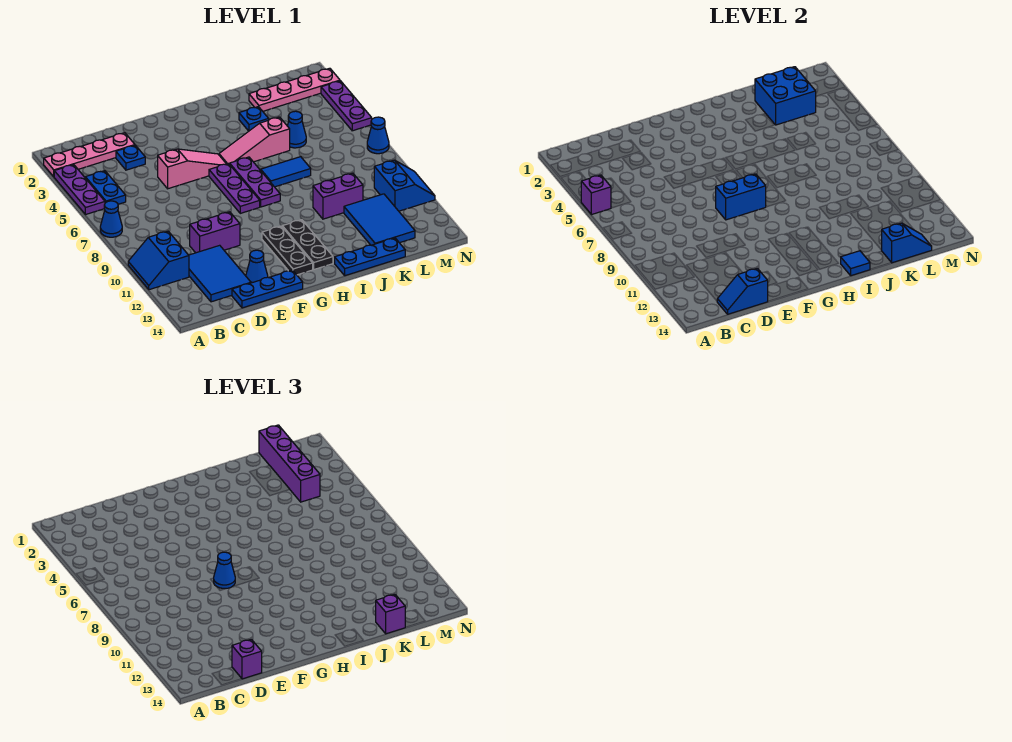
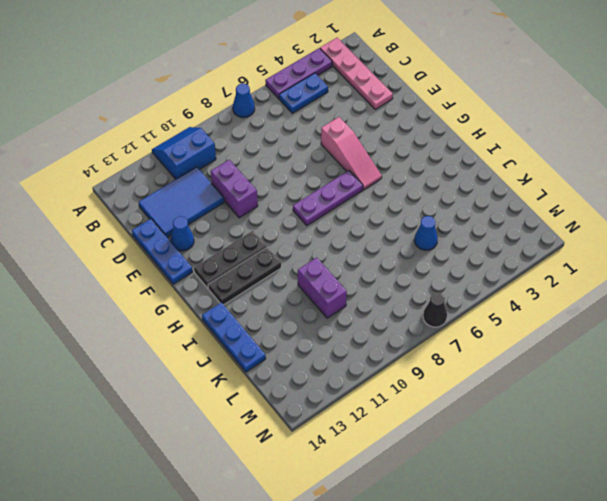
black cone N7 level 1 -> blue cone N7 level 1
none -> blue plate D3 level 1
none -> pink slope H5:J5 level 1 top J
none -> purple plate H6:H8 level 1
none -> blue tile I7:J7 level 1

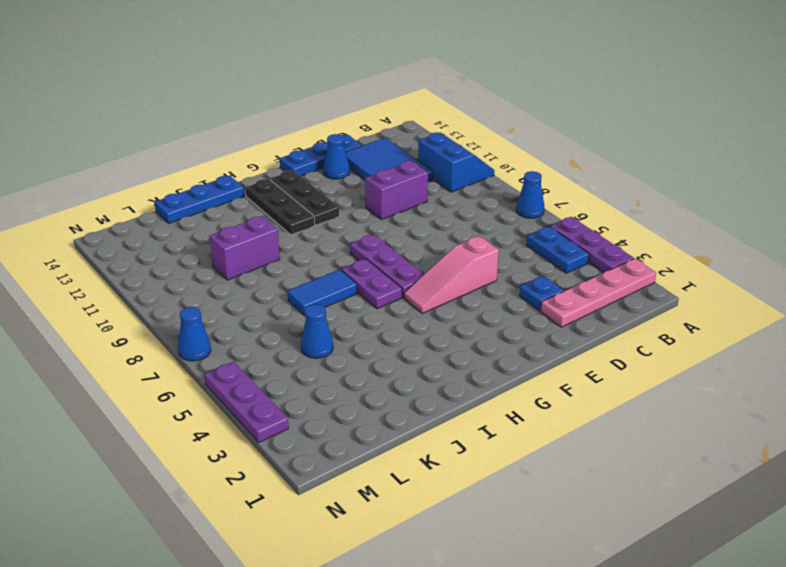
purple plate H6:H7 level 1 -> purple plate H6:H8 level 1
none -> pink slope H5:J5 level 1 top J
none -> blue plate J3 level 1
none -> pink plate K2:N2 level 1
none -> blue tile K11:L13 level 1

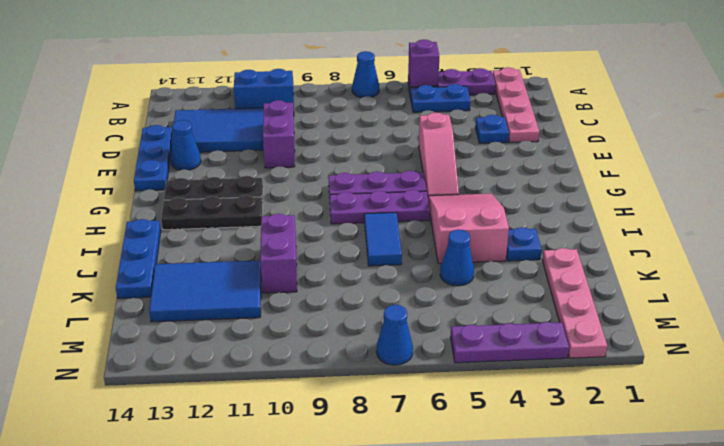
pink slope H4:J5 level 1 top J -> pink slope H5:J5 level 1 top J
none -> blue slope M10:N11 level 1 top M
none -> blue slope C14:D14 level 2 top D
none -> blue brick F8:G8 level 2
none -> blue tile I14 level 2

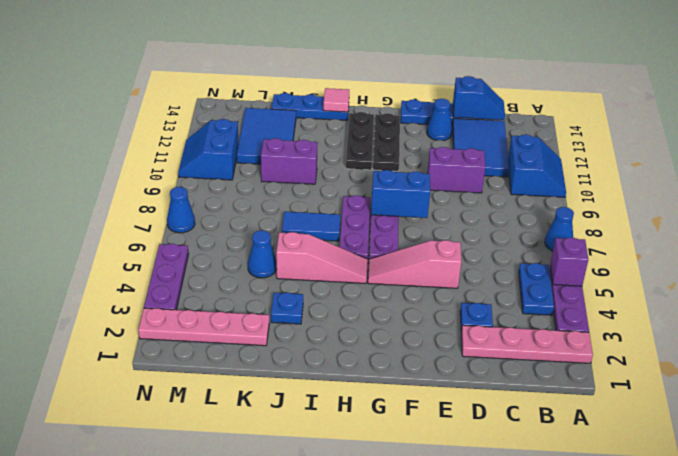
pink tile I14 level 2 -> blue tile I14 level 2
none -> blue brick K2:L3 level 2
none -> blue slope K14:L14 level 2 top K
none -> purple brick D14 level 3
none -> blue cone F8 level 3

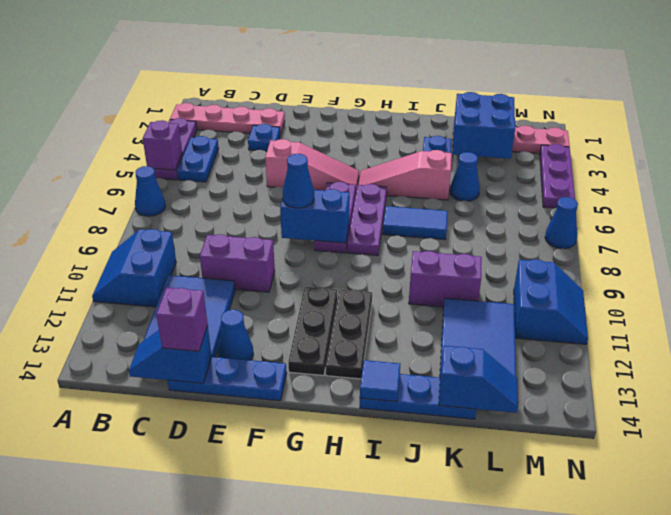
none -> purple brick K14 level 3
none -> purple brick L1:L4 level 3

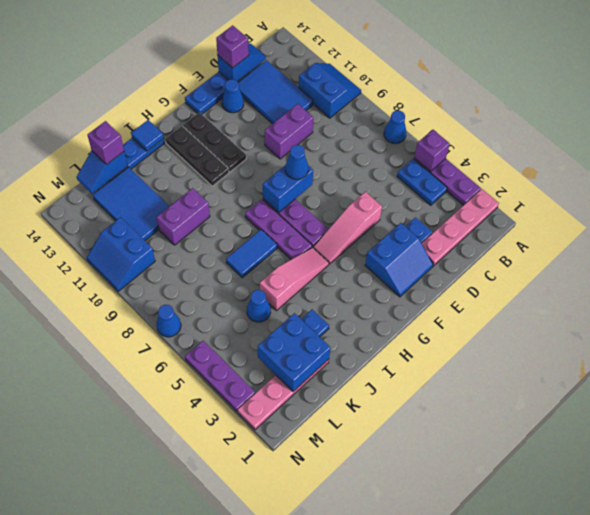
blue slope E2:F3 level 1 top 3 -> none
none -> purple brick L1:L4 level 3

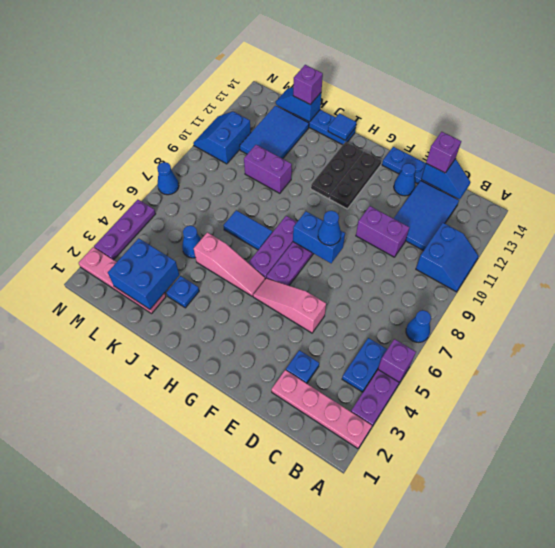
none -> purple brick L1:L4 level 3

